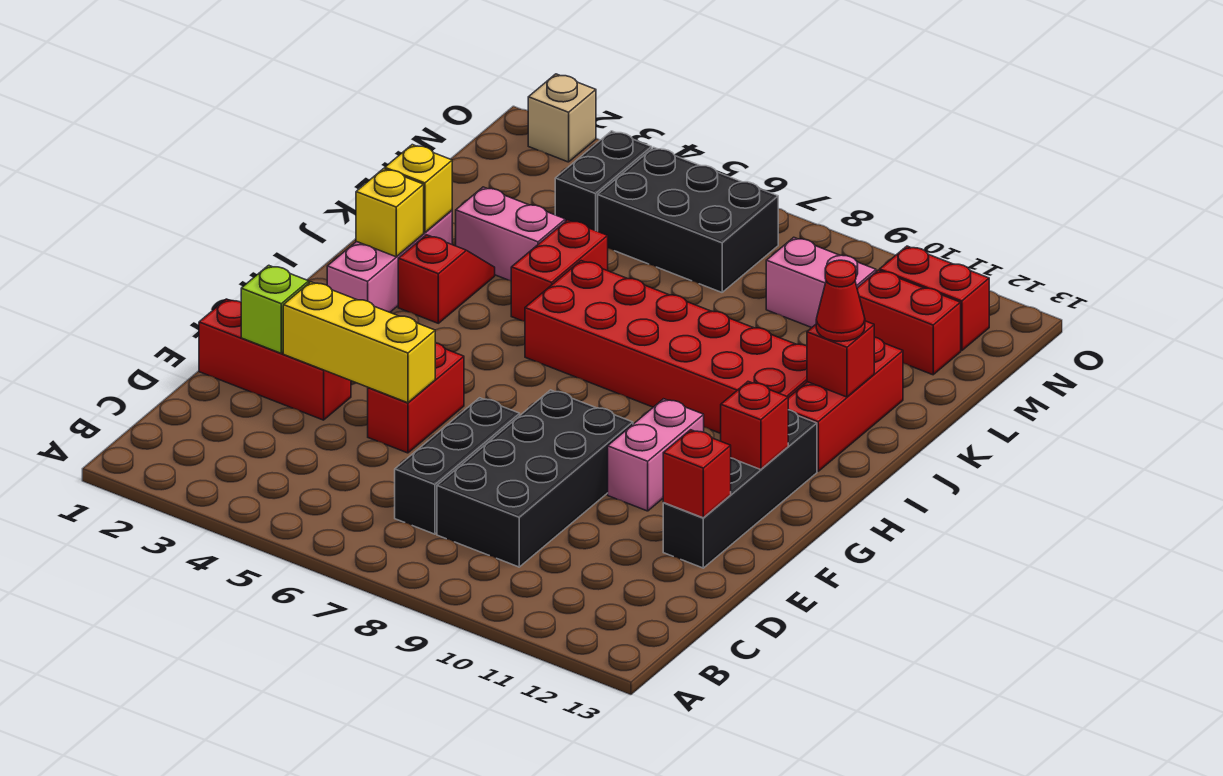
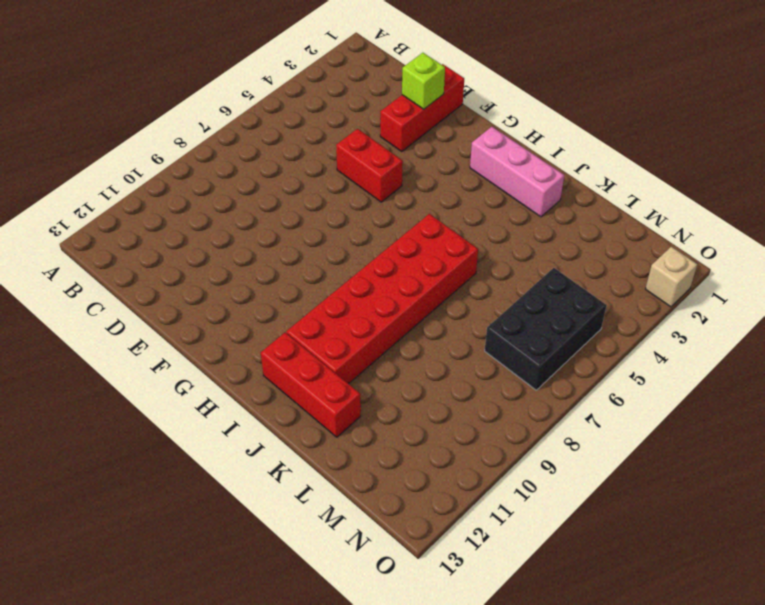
none -> black brick C7:E7 level 1
none -> black brick C8:F9 level 1
none -> black brick E12:H12 level 1

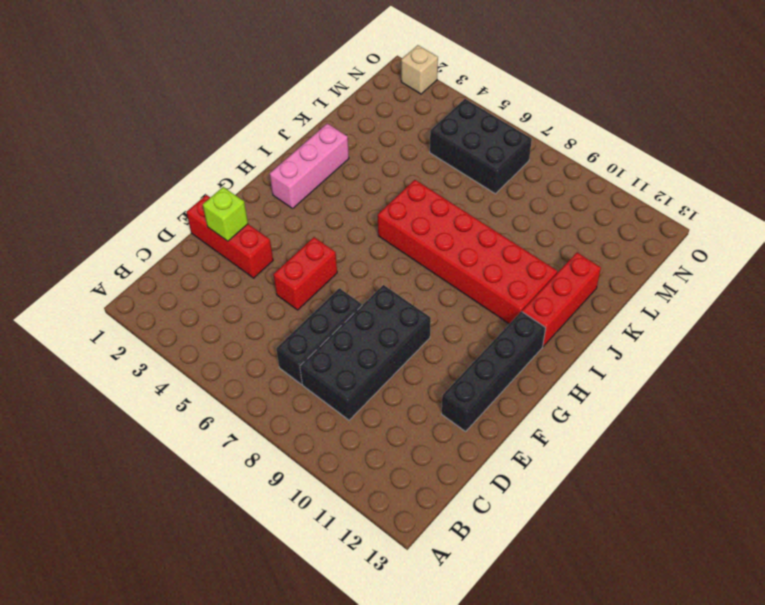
none -> pink brick F10:G10 level 1
none -> red slope I3:J3 level 1 top I
none -> red brick J5:K5 level 1

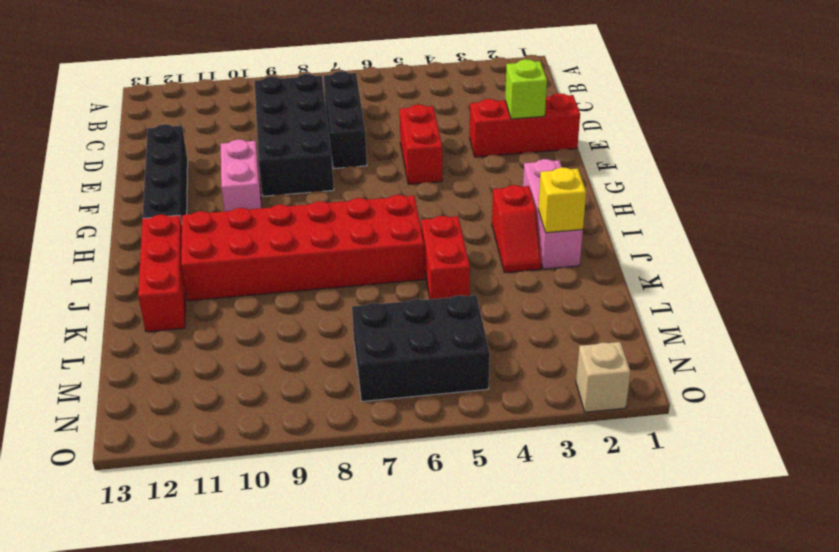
none -> pink brick K3:K4 level 1
none -> black brick M4:N4 level 1
none -> pink brick M9:M10 level 1

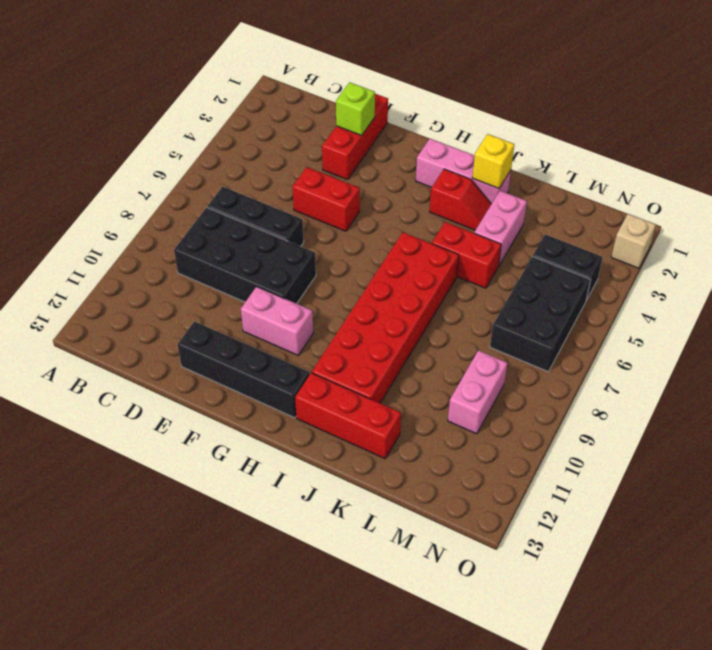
none -> red brick M11:M12 level 1
none -> red brick N11:N12 level 1
none -> yellow brick E3:E5 level 2

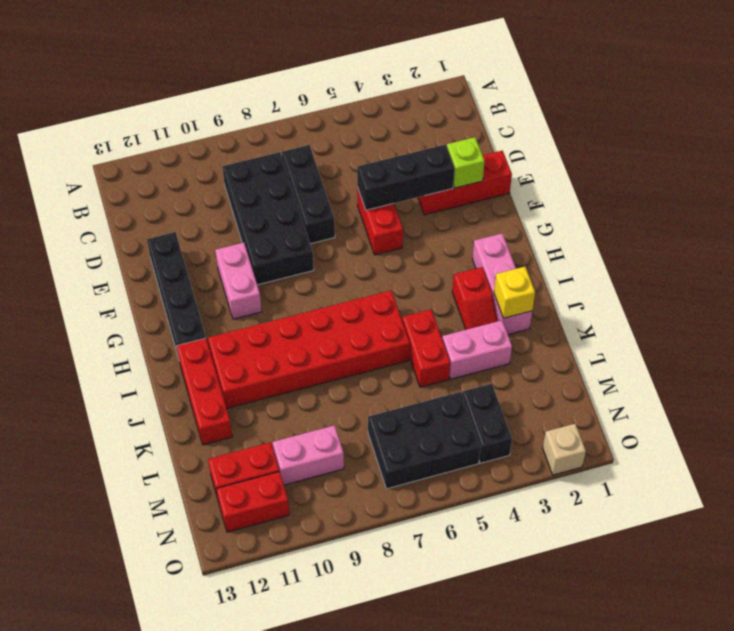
black brick E3:E5 level 2 -> yellow brick E3:E5 level 2
none -> red brick E12 level 2
none -> red brick G12 level 2
none -> yellow brick I2 level 2

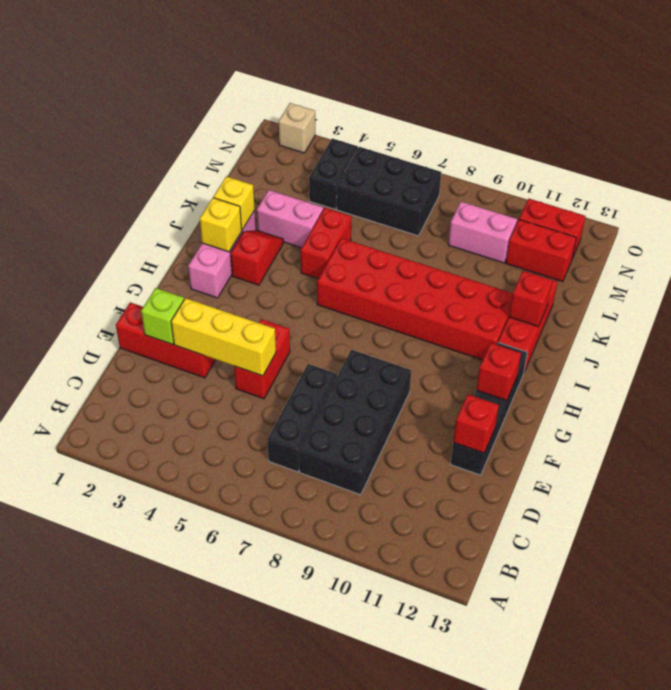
none -> pink brick F10:G10 level 1
none -> red cone J12 level 3

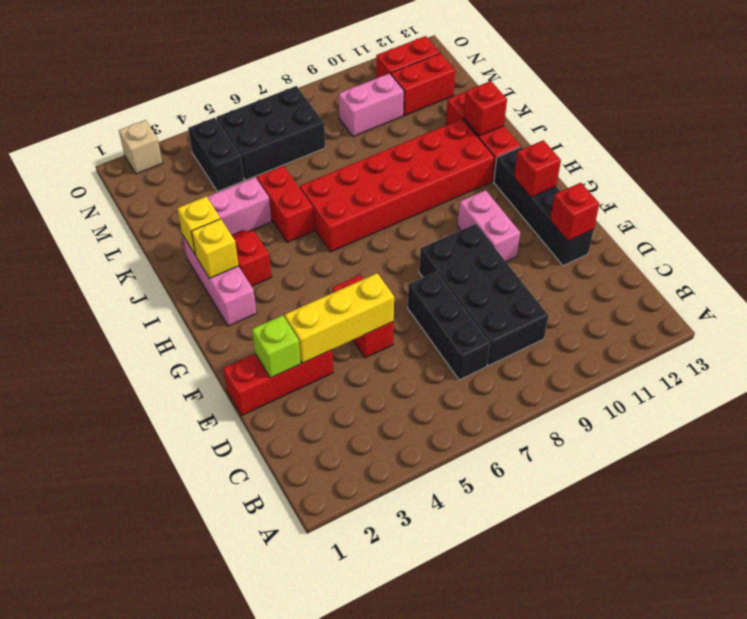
none -> red cone J12 level 3

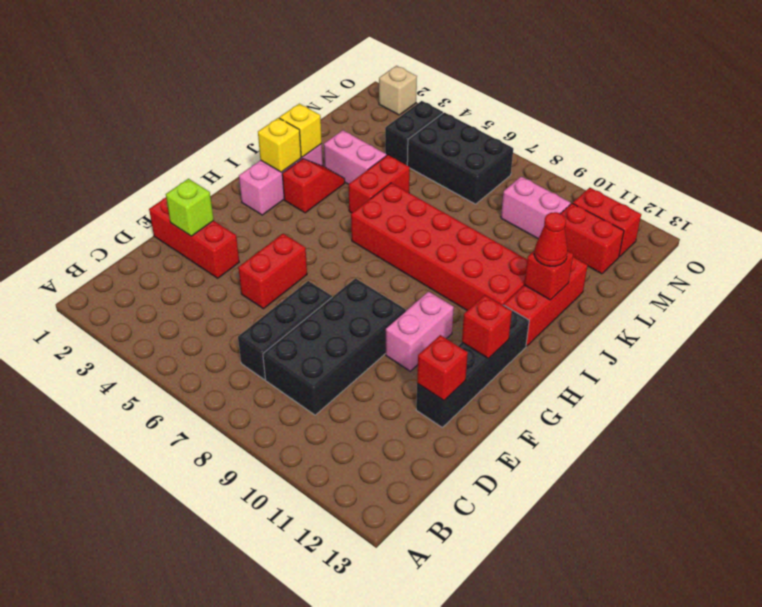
none -> yellow brick E3:E5 level 2

